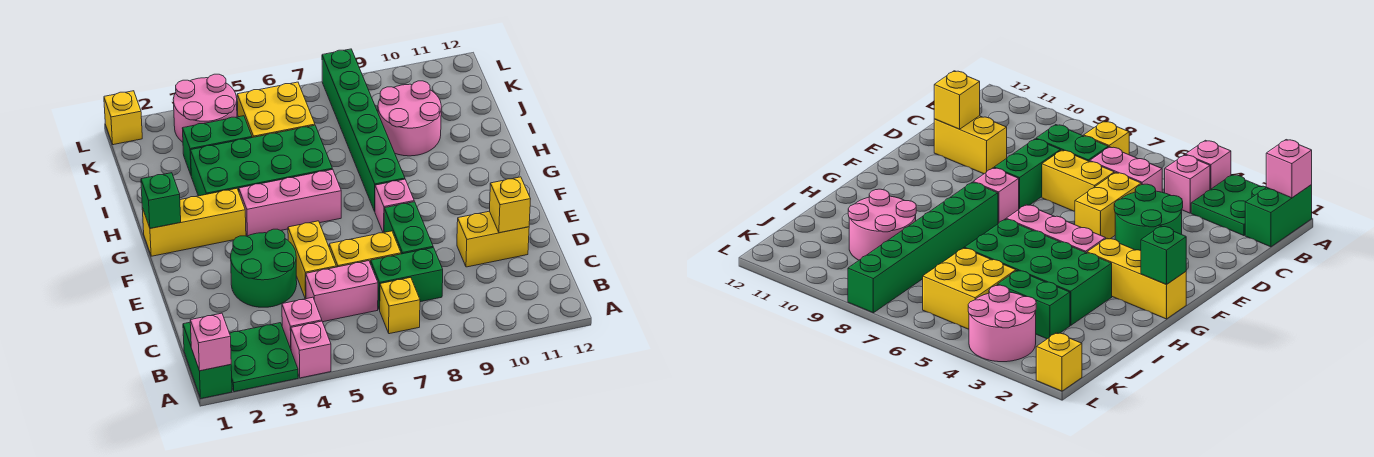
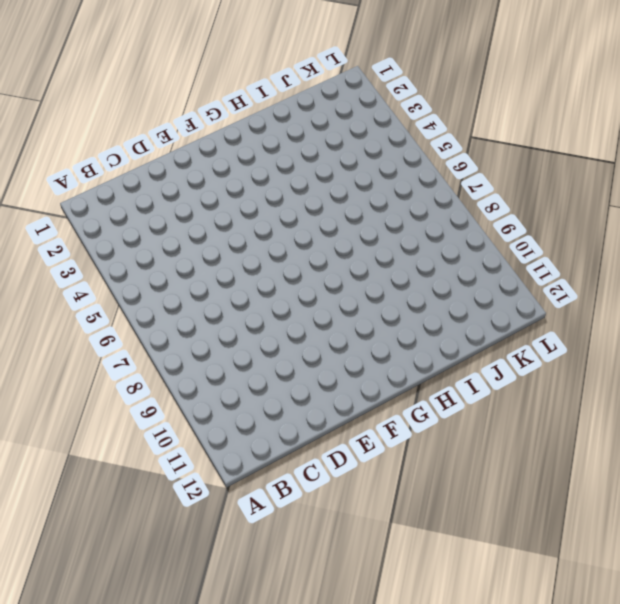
none -> green brick A1:B1 level 1
none -> green plate A2:B3 level 1
none -> pink brick A4 level 1

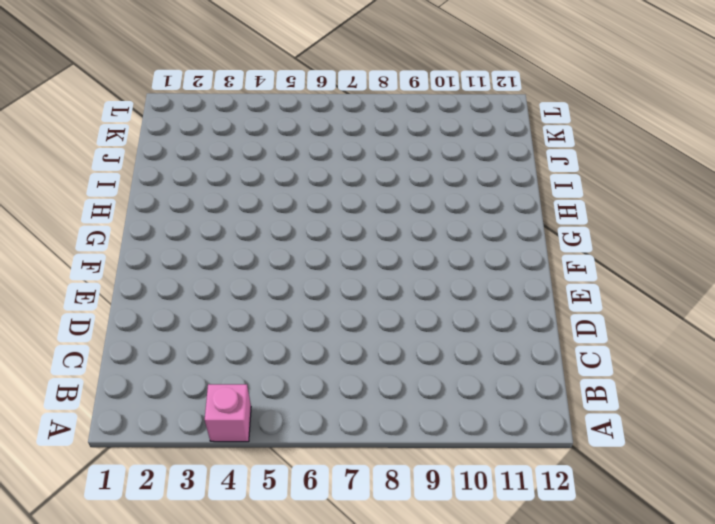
none -> green brick A1:B1 level 1
none -> green plate A2:B3 level 1
none -> pink brick B4 level 1

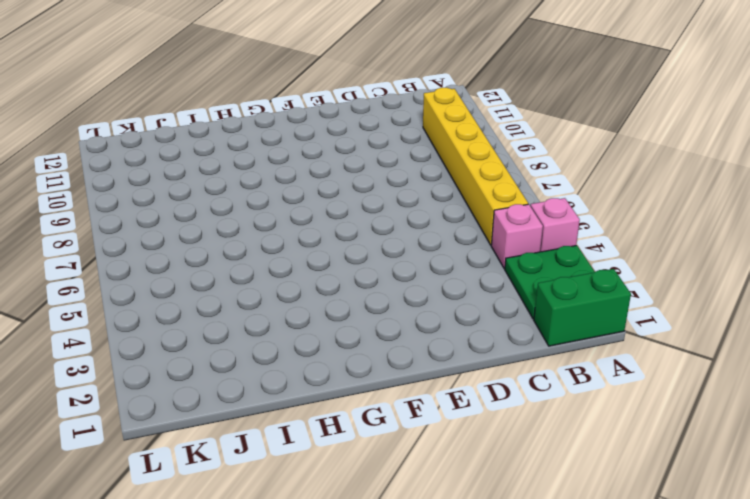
yellow brick B5:B10 level 1 -> yellow brick B7 level 1
none -> pink brick C5:C6 level 1
none -> green brick C7:C8 level 1
none -> green round brick D3:E4 level 1

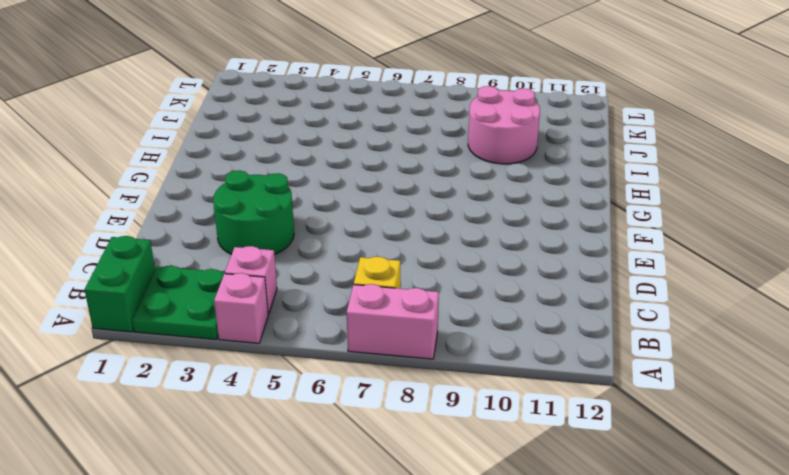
pink brick A7:A8 level 1 -> pink brick C5:C6 level 1
none -> green brick C7:C8 level 1
none -> yellow brick D5:E5 level 1
none -> yellow brick D6:D7 level 1

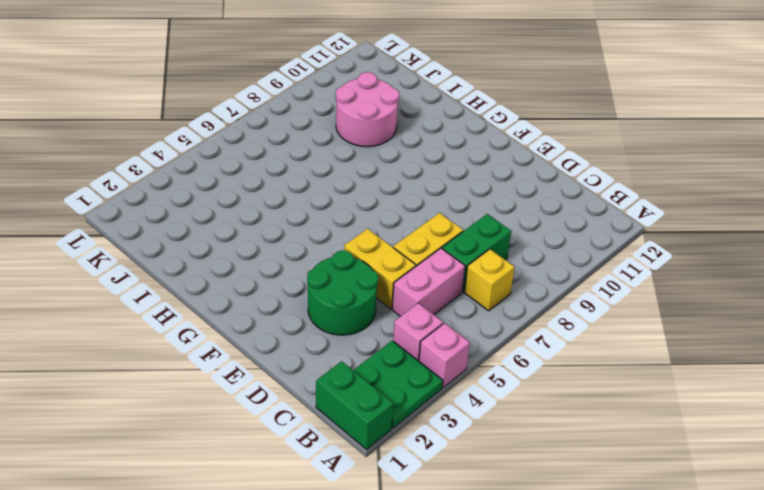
none -> green brick D8:E8 level 1
none -> yellow brick D10:D11 level 1
none -> pink brick F8 level 1

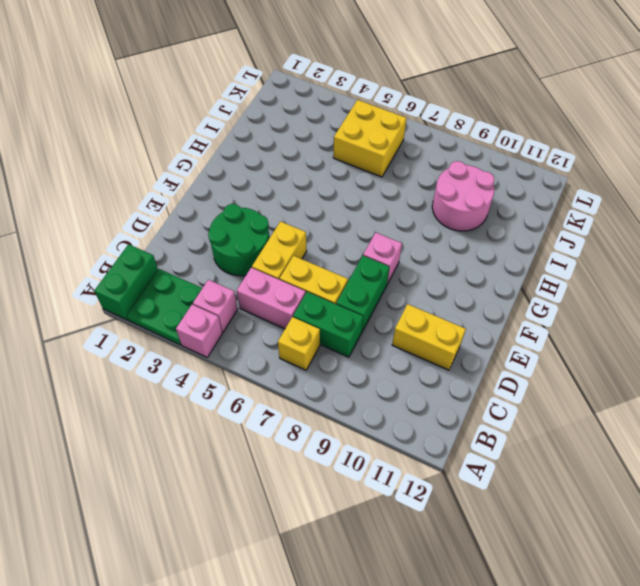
none -> yellow brick G1:G3 level 1
none -> pink brick G4:G6 level 1
none -> green brick G8:L8 level 1

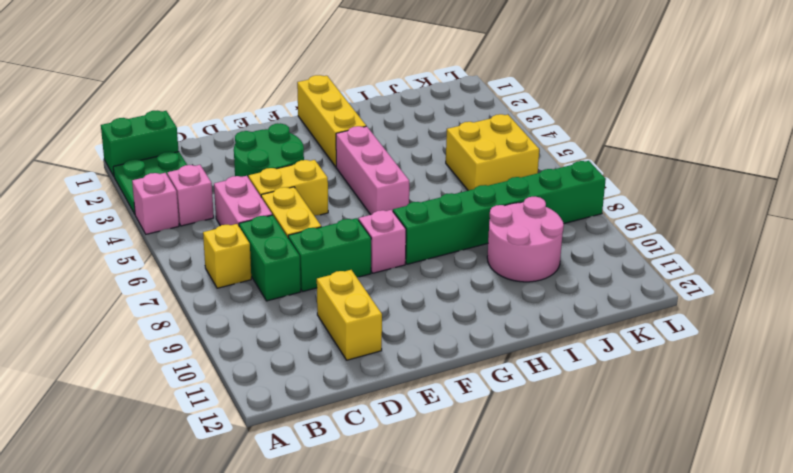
none -> green brick H3:I6 level 1
none -> green brick J3:J4 level 1
none -> pink round brick K3:L4 level 1

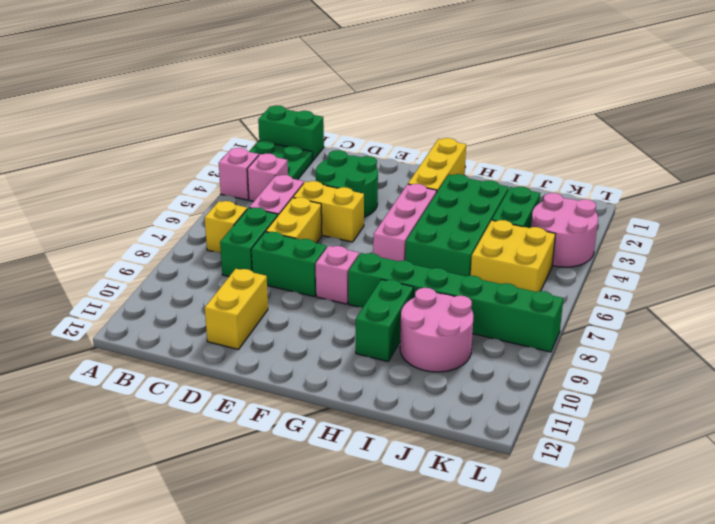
green brick H9:H10 level 1 -> none
none -> yellow brick L1 level 1
none -> pink brick A1 level 2
none -> yellow brick D11 level 2

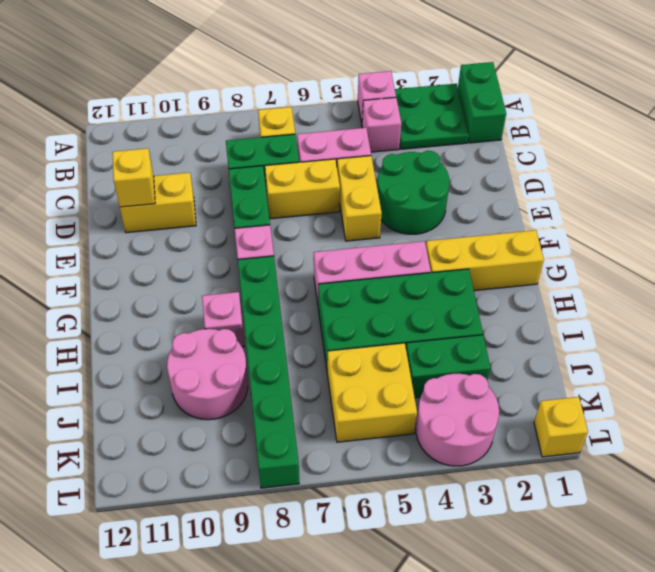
pink brick H9 level 1 -> pink brick A1 level 2
none -> green brick G1 level 2

